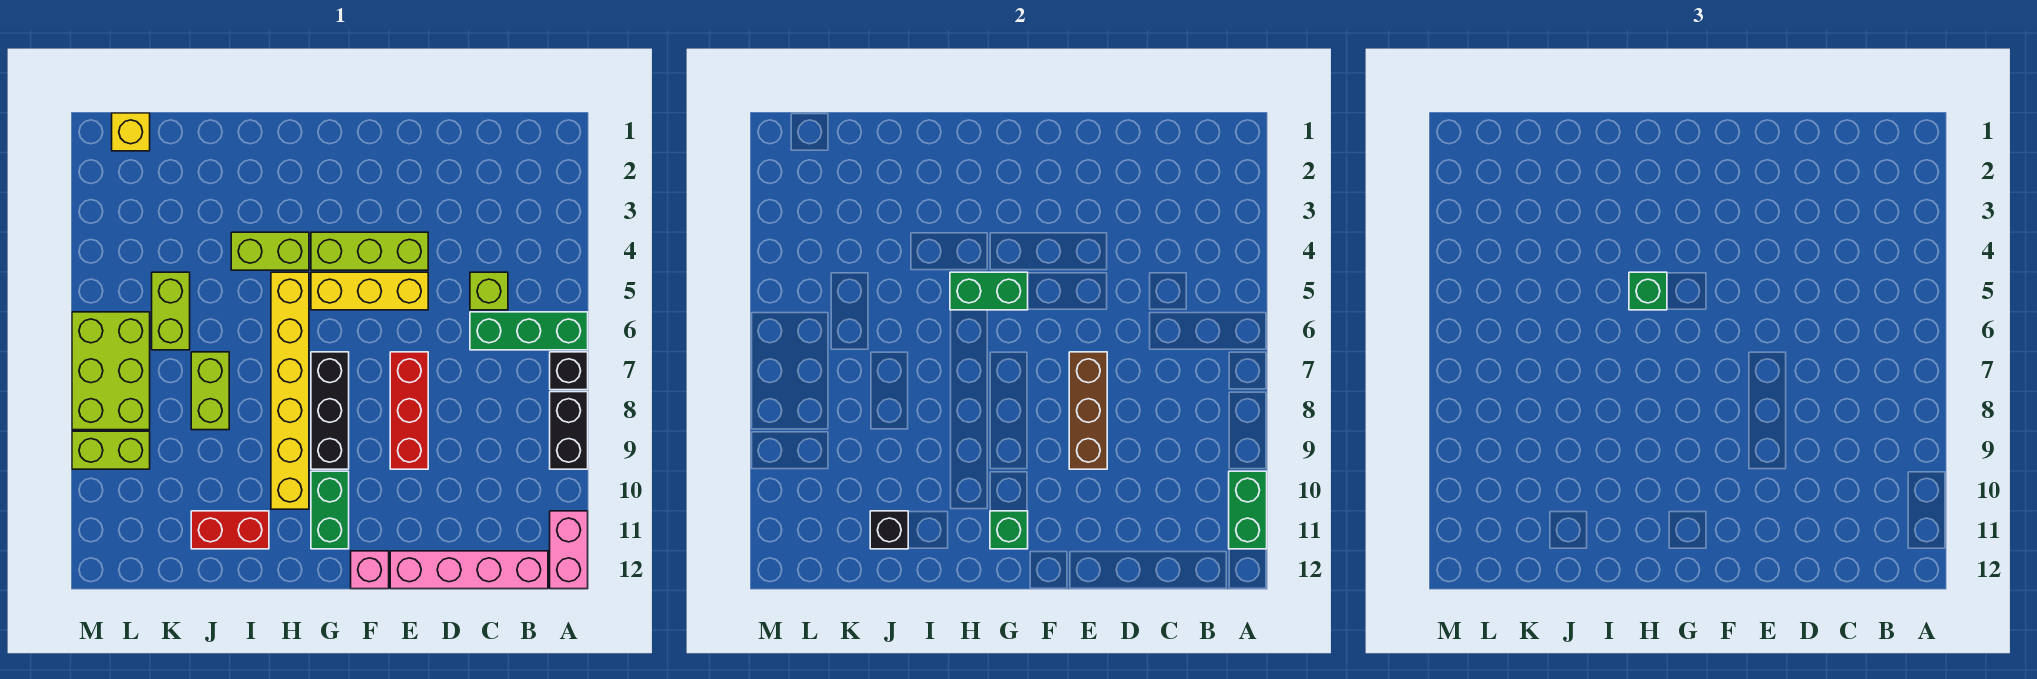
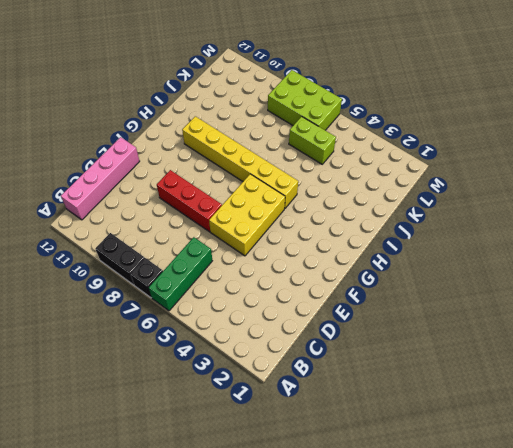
yellow brick E5:G6 level 1 -> yellow brick E5:G5 level 1
none -> pink brick A11:A12 level 1
none -> lime brick C5 level 1
none -> lime brick E4:G4 level 1

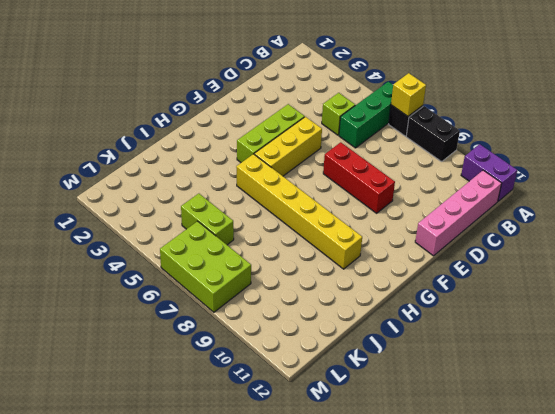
yellow brick A7 level 2 -> yellow brick L1 level 1
purple brick A11:A12 level 1 -> pink brick A11:A12 level 1
none -> pink brick F12 level 1
none -> black brick G7:G9 level 1
none -> green brick G10:G11 level 1

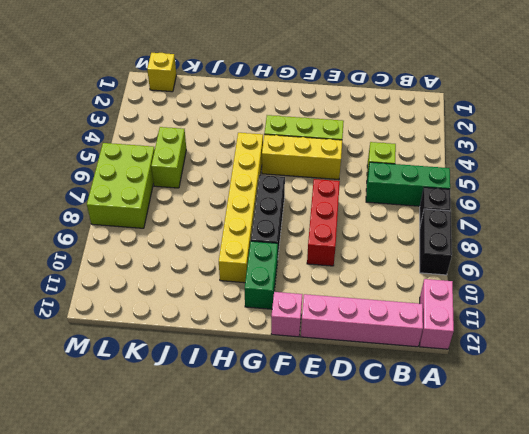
none -> lime brick H4:I4 level 1
none -> red brick I11:J11 level 1
none -> lime brick J7:J8 level 1

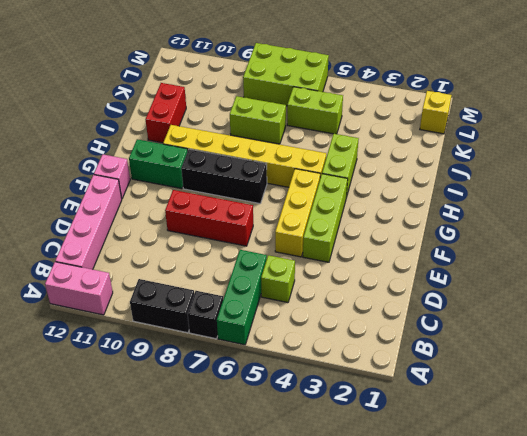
none -> lime brick L9:M9 level 1
none -> green brick A10:A11 level 2
none -> brown brick E7:E9 level 2

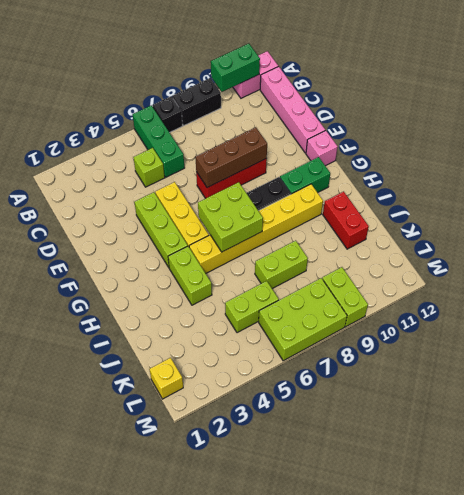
lime brick G6:H7 level 2 -> none
none -> green brick G5:H5 level 2
none -> green brick G11 level 2
none -> black brick J11 level 2

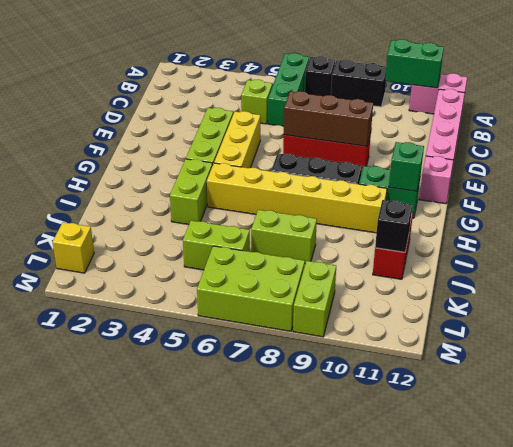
none -> green brick G5:H5 level 2
none -> green brick H5 level 3

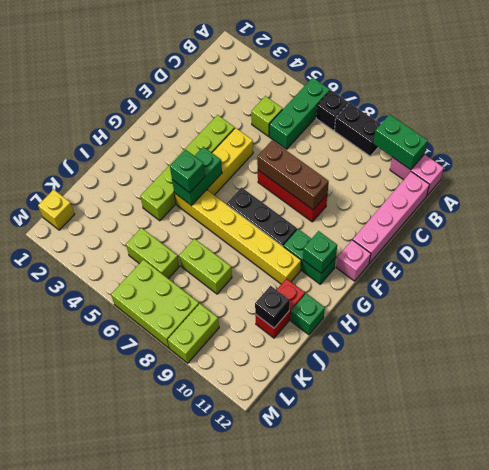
green brick I12 level 1 -> none

